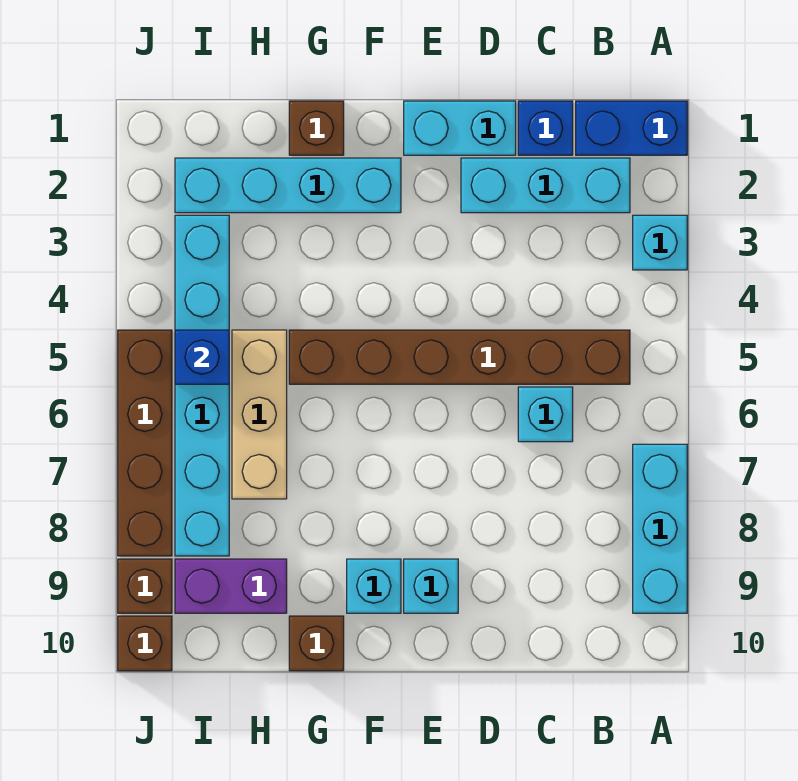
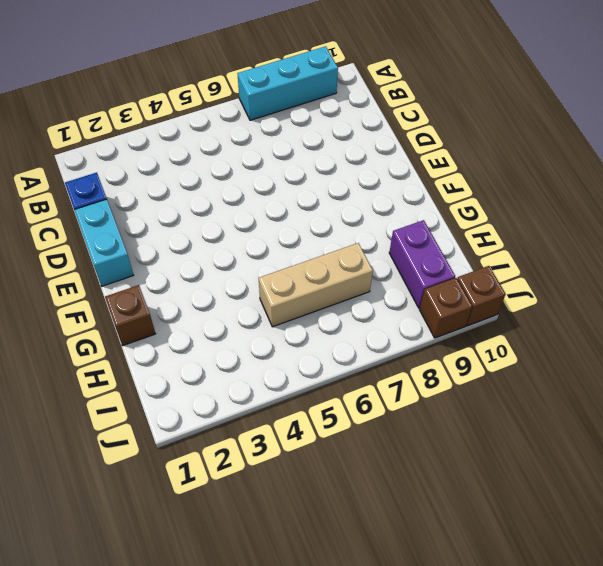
none -> blue brick A1:B1 level 1
none -> cyan brick A3 level 1
none -> cyan brick B2:D2 level 1

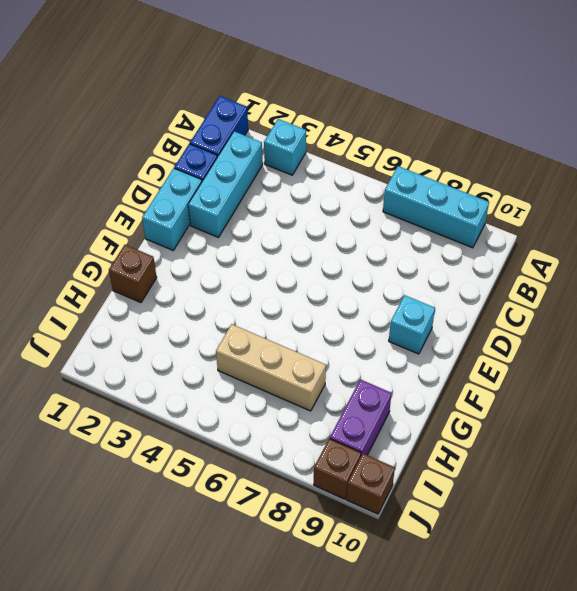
none -> brown brick B5:G5 level 1
none -> cyan brick C6 level 1
none -> cyan brick F2:I2 level 1

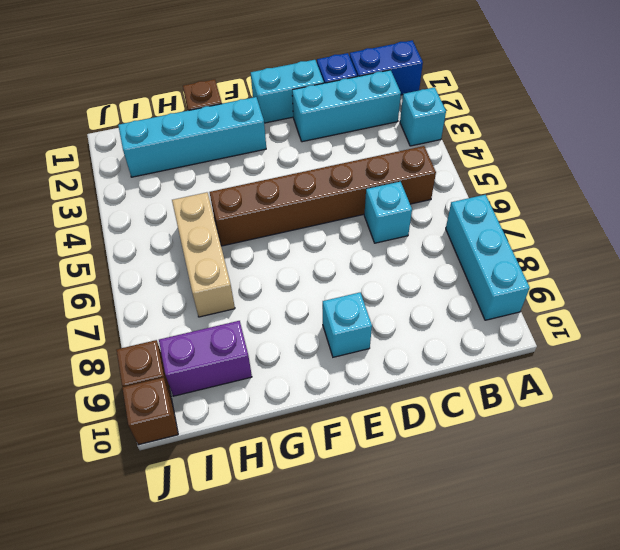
none -> cyan brick F9 level 1
none -> brown brick G10 level 1
none -> cyan brick I3:I8 level 1

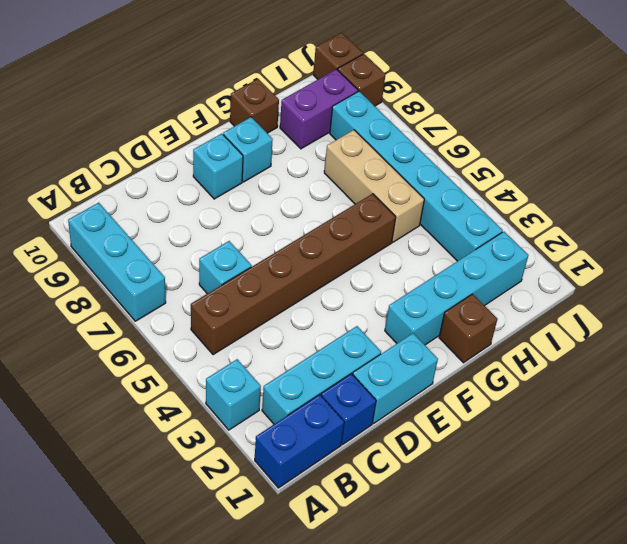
none -> brown brick J5:J8 level 1
none -> blue brick I5 level 2

